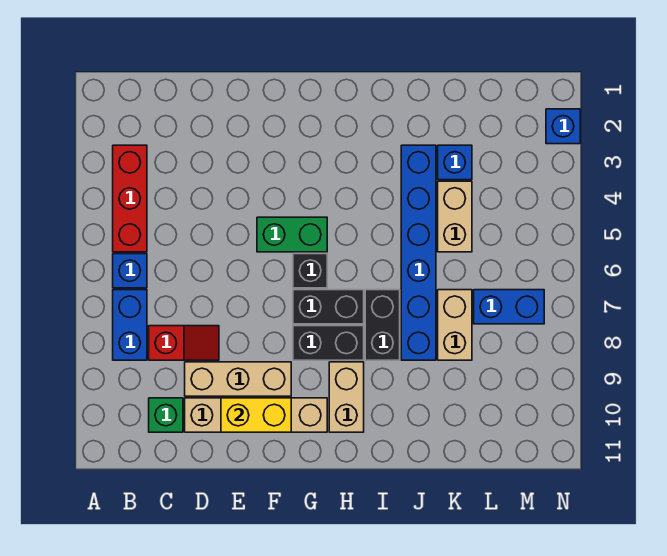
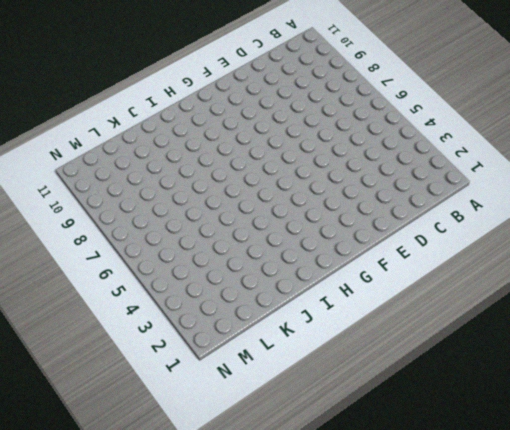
none -> red brick B3:B5 level 1
none -> blue brick B6 level 1
none -> blue brick B7:B8 level 1

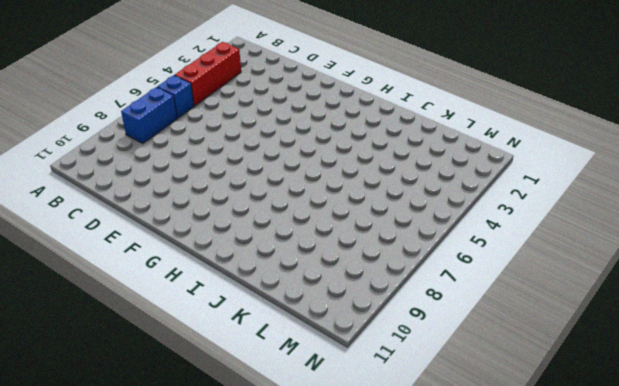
none -> red slope C8:D8 level 1 top C
none -> green brick C10 level 1
none -> tan brick D9:F9 level 1

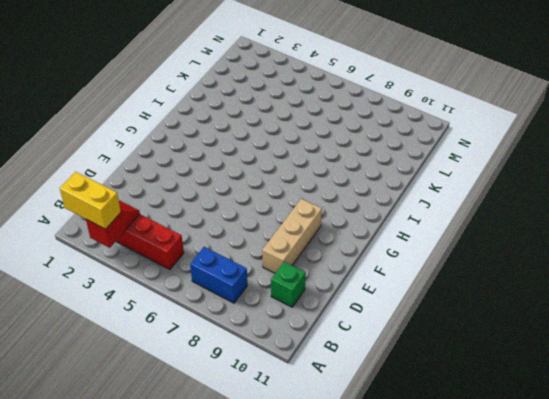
yellow brick A2:A3 level 3 -> yellow brick E10:F10 level 2
red slope A3:B3 level 2 top A -> red slope C8:D8 level 1 top C
none -> blue brick B6 level 1
none -> tan brick D10:G10 level 1
none -> green brick F5:G5 level 1

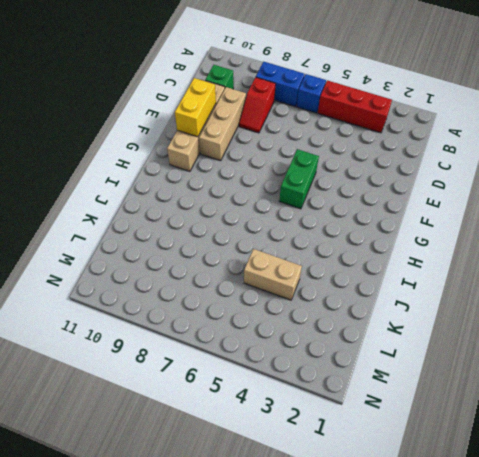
none -> black brick G6 level 1
none -> black brick G7:H7 level 1
none -> black brick G8:H8 level 1

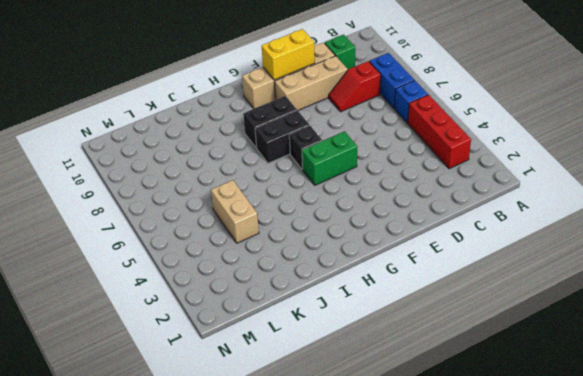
none -> tan brick H9:H10 level 1
none -> black brick I7:I8 level 1
none -> blue brick J3:J8 level 1

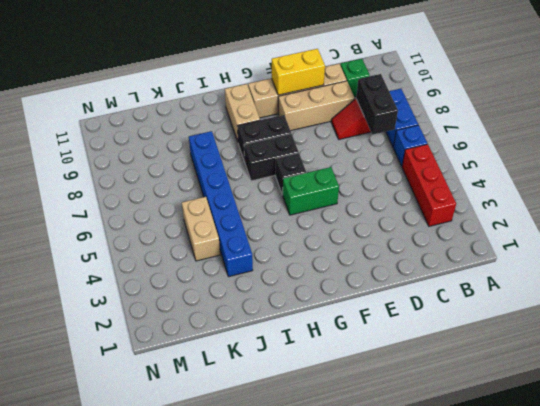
black brick C7:C8 level 2 -> black brick I7:I8 level 1
none -> blue brick K3 level 1
none -> tan brick K7:K8 level 1
none -> blue brick L7:M7 level 1

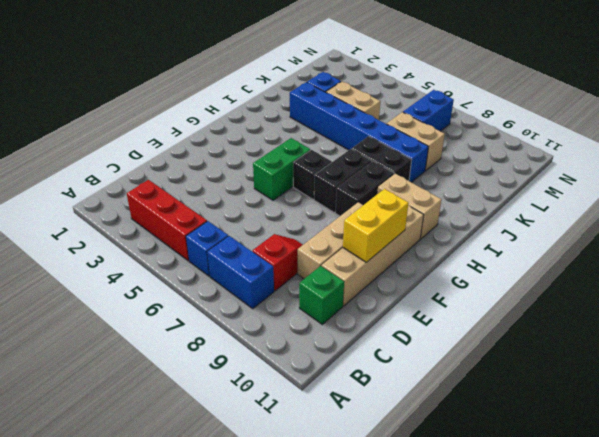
none -> blue brick N2 level 1

